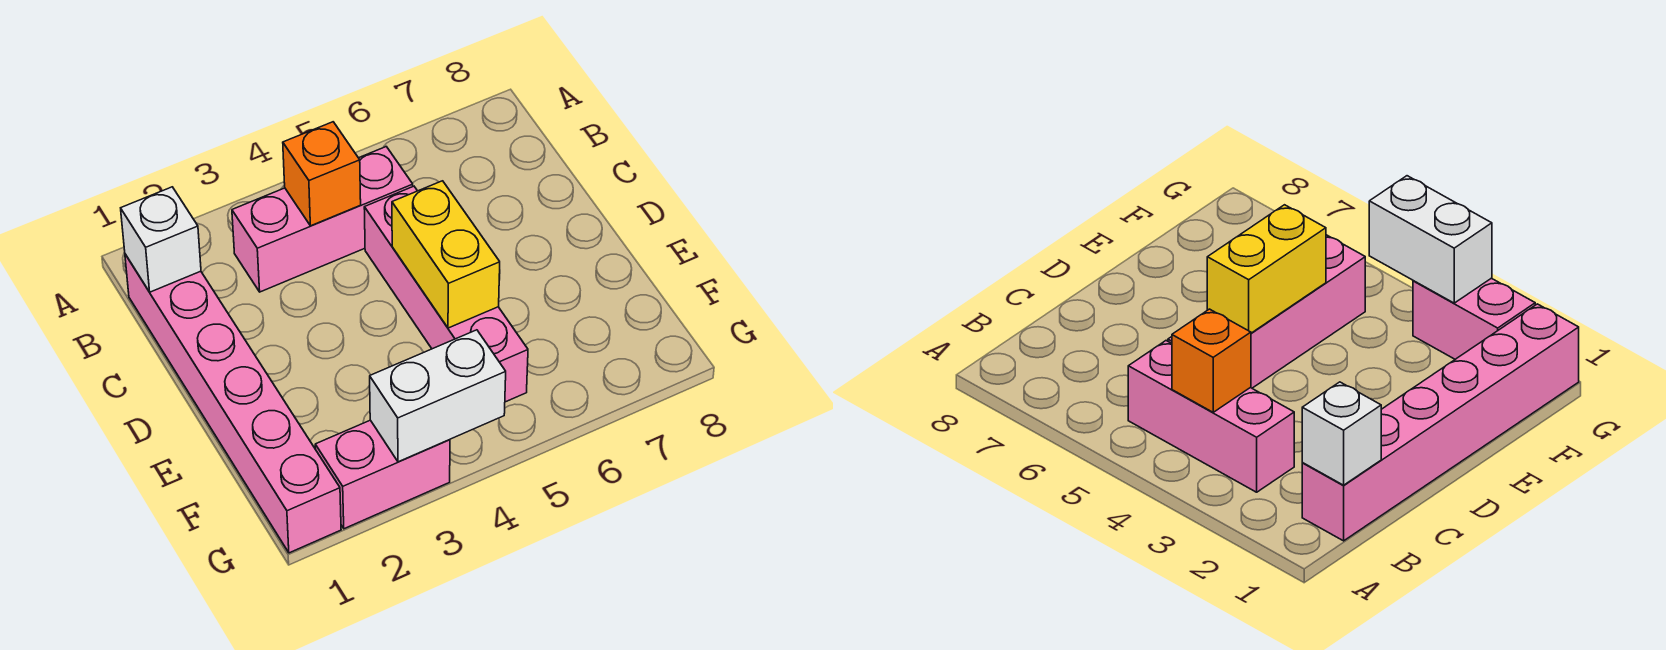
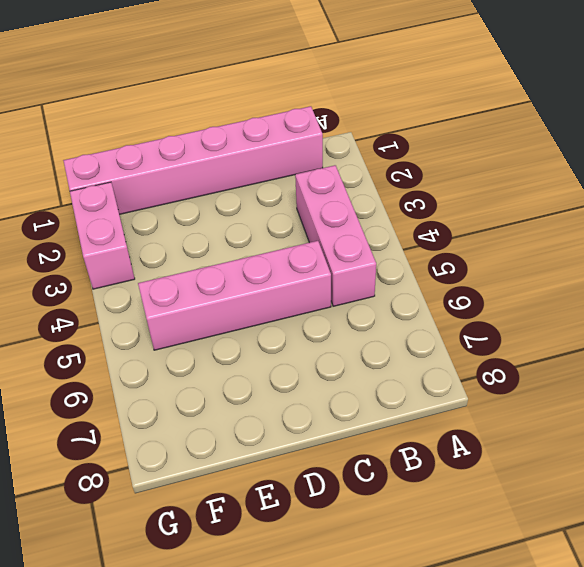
none -> white brick B1 level 2
none -> orange brick B4 level 2

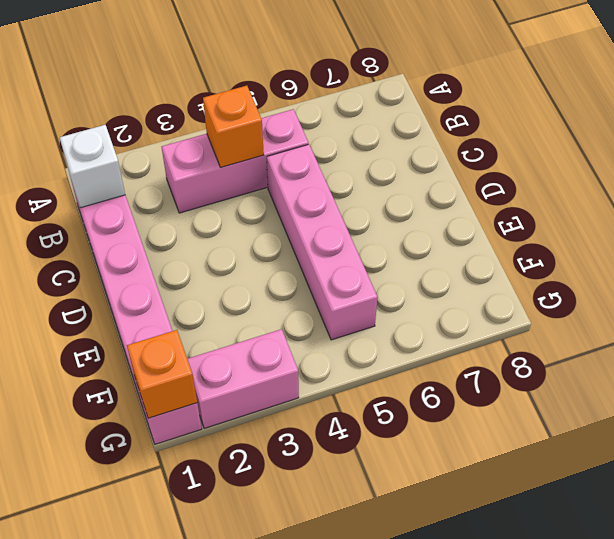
orange brick G1 level 2 -> none
none -> yellow brick D5:E5 level 2
none -> white brick G3:G4 level 2

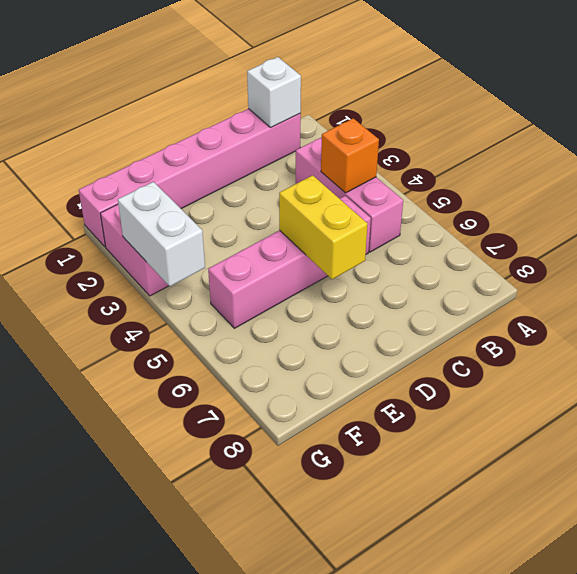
yellow brick D5:D6 level 2 -> yellow brick D5:E5 level 2

